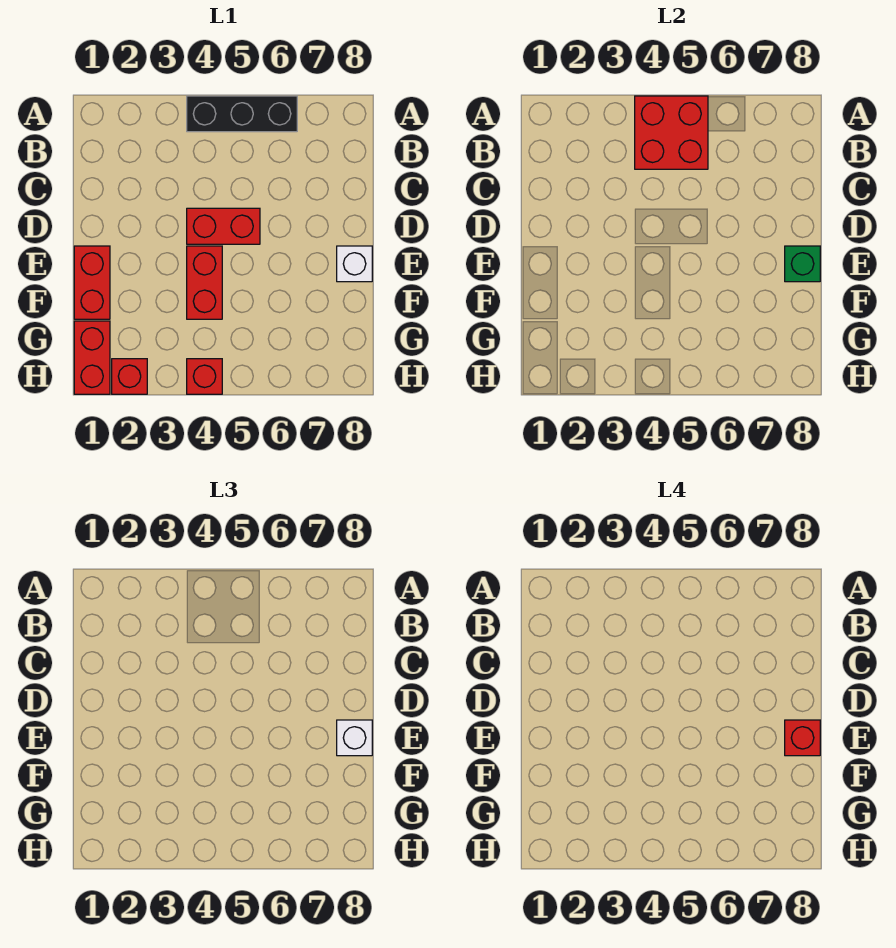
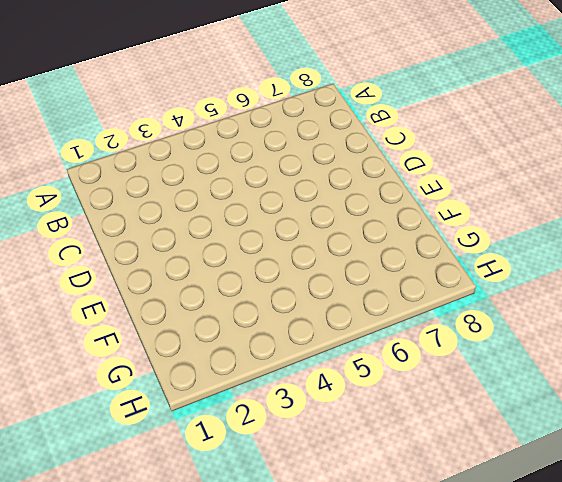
none -> black brick A4:A6 level 1
none -> red brick D4:D5 level 1
none -> red brick E1:F1 level 1

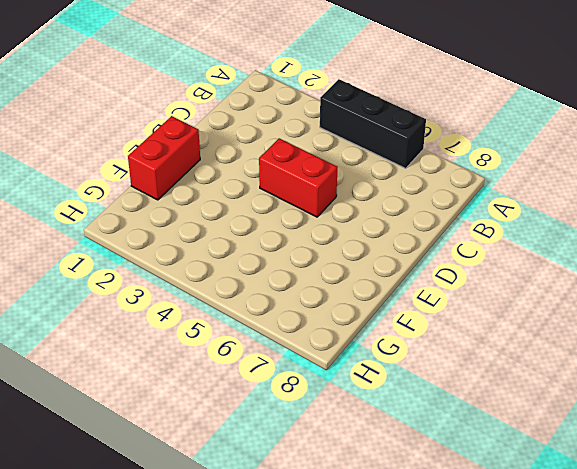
none -> red brick E4:F4 level 1
none -> white brick E8 level 1
none -> red brick G1:H1 level 1

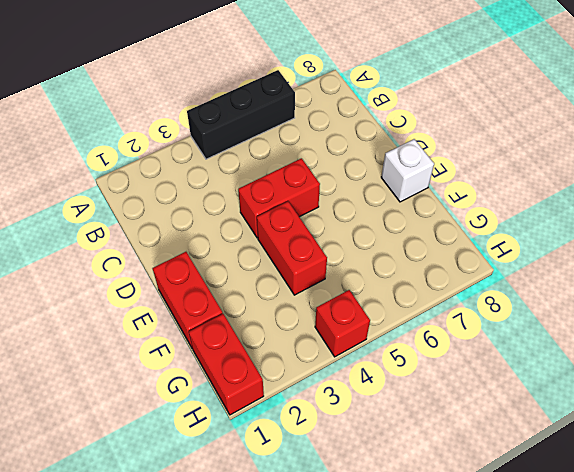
none -> red brick H2 level 1
none -> red brick A4:B5 level 2
none -> green brick E8 level 2

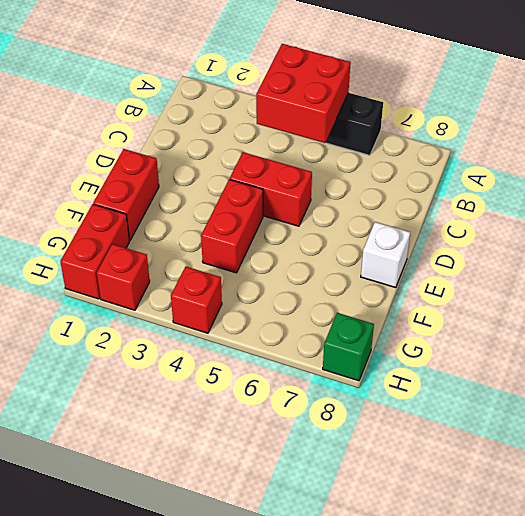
green brick H8 level 1 -> green brick E8 level 2
none -> white brick E8 level 3
none -> red brick E8 level 4

